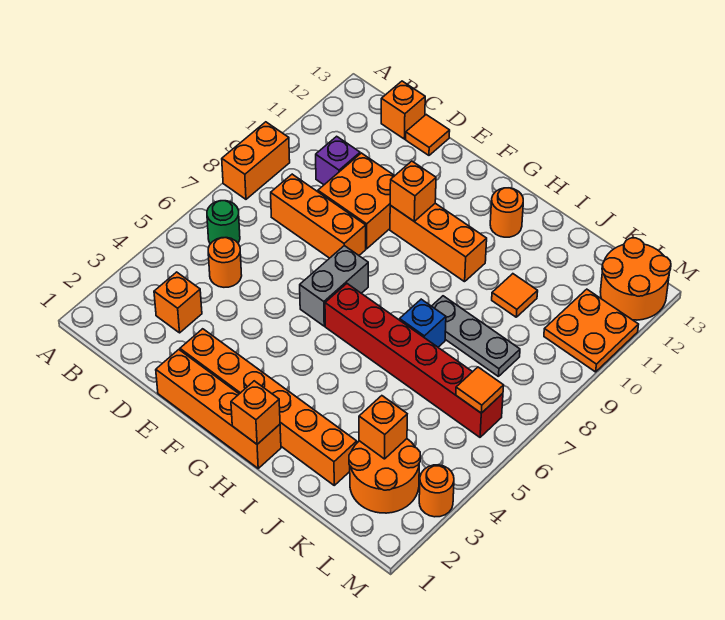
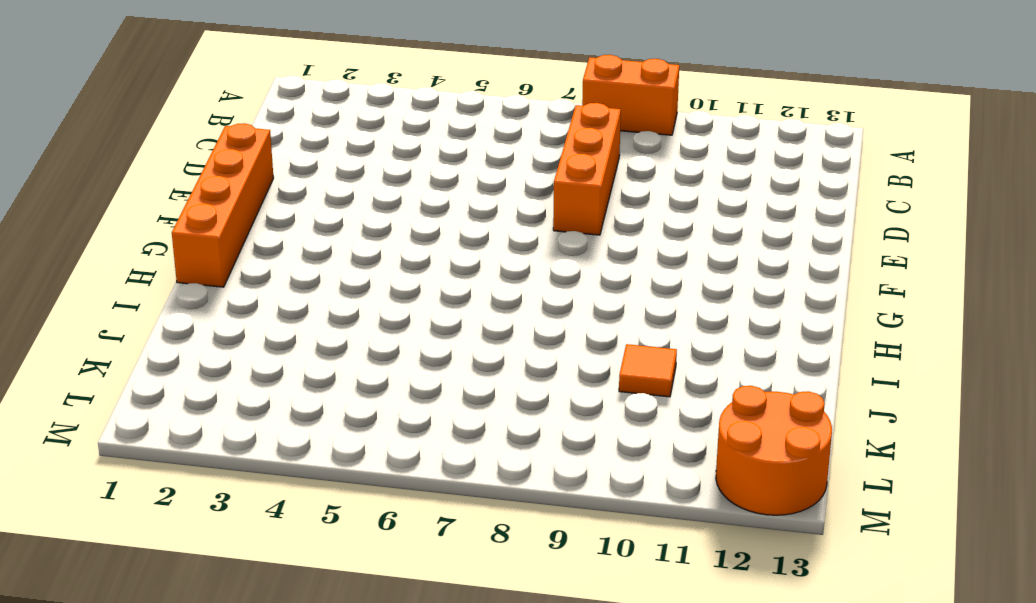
none -> green round brick B6 level 1
none -> orange brick C3 level 1
none -> orange round brick C5 level 1

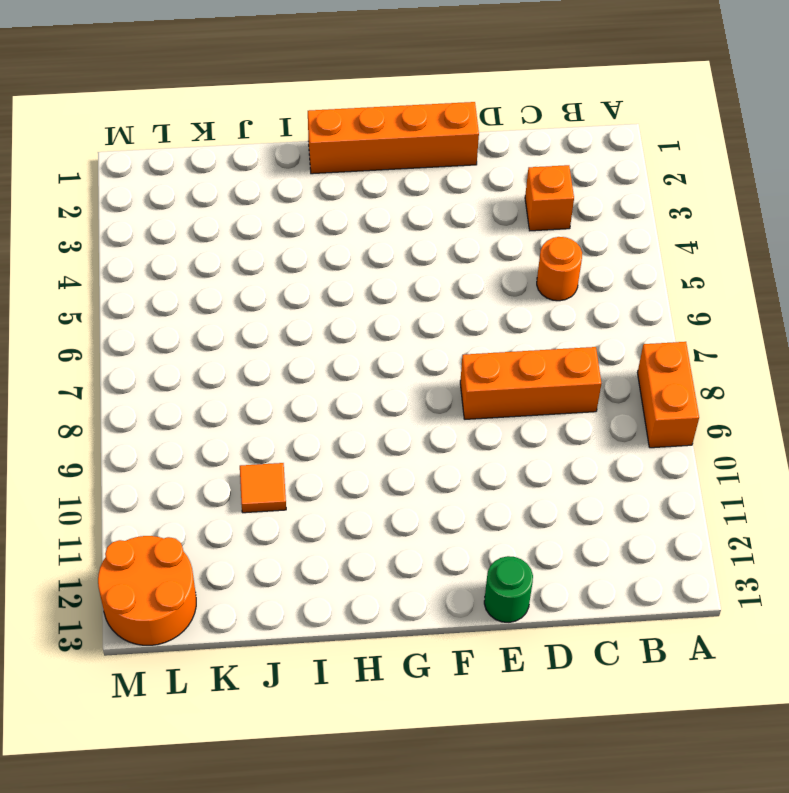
green round brick E13 level 1 -> green round brick B6 level 1
none -> purple brick C10 level 1
none -> orange brick C13 level 1
none -> orange brick D9:E10 level 1

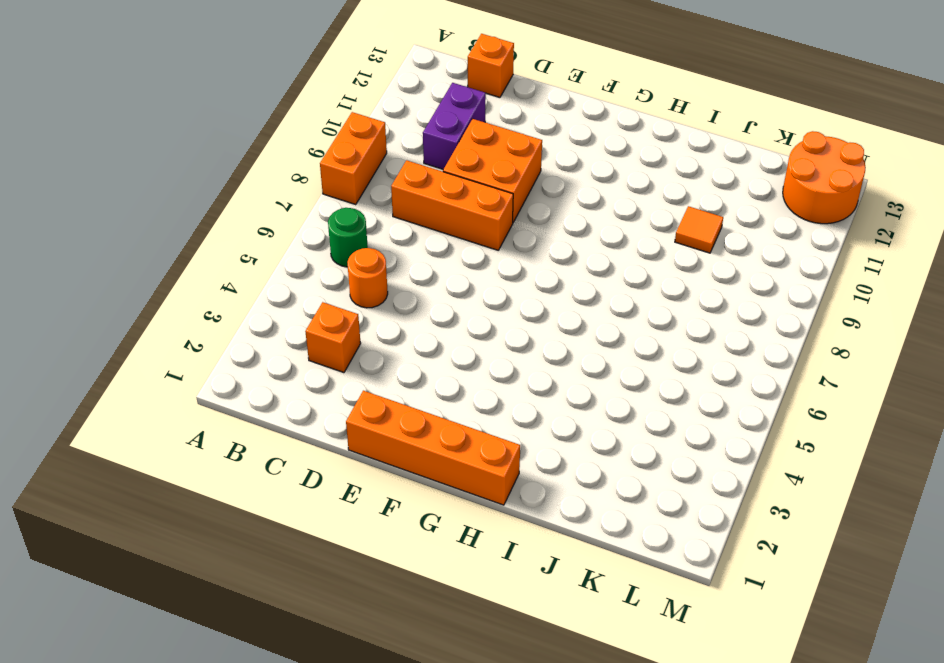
purple brick C10:C11 level 1 -> purple brick C10 level 1
none -> orange tile D13 level 1
none -> orange brick E2:J2 level 1
none -> grey brick F6:F7 level 1

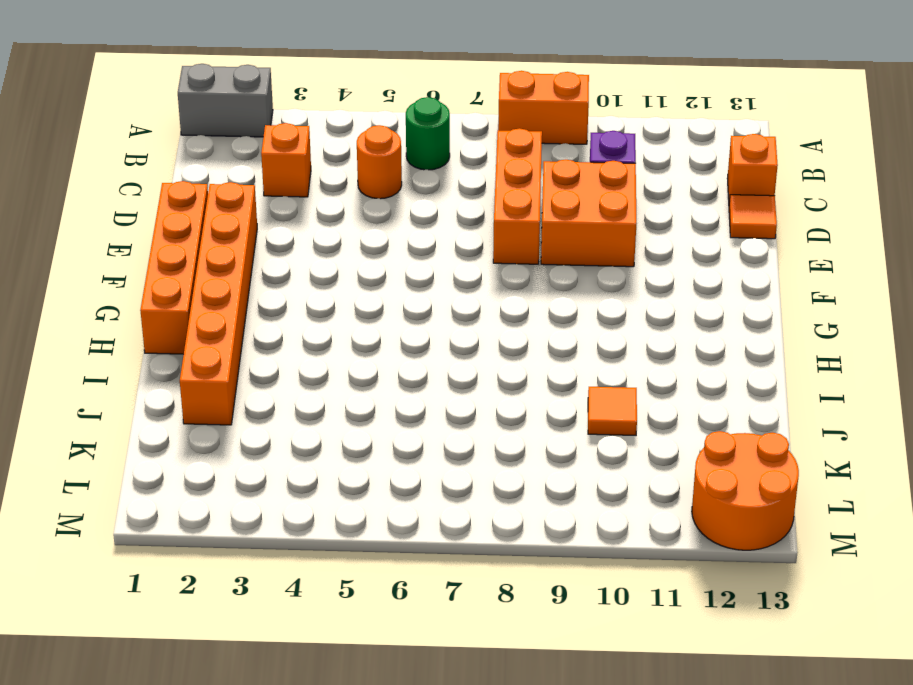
grey brick A1:A2 level 1 -> grey brick F6:F7 level 1
none -> orange brick F10:H10 level 1
none -> red brick G6:L6 level 1
none -> orange round brick H12 level 1

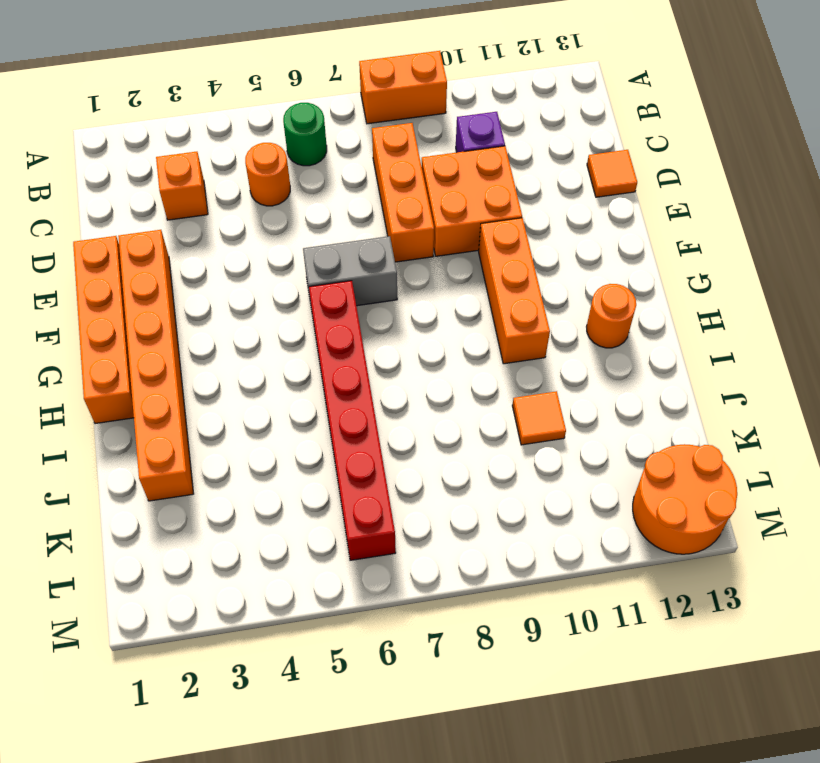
none -> orange brick C13 level 1
none -> blue brick I7 level 1
none -> grey plate I8:K8 level 1

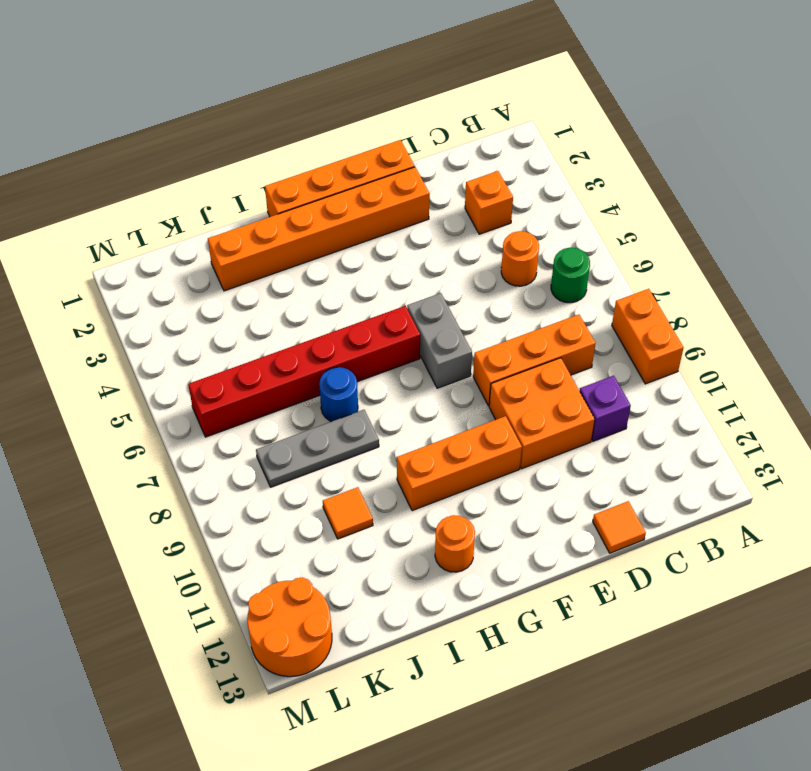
blue round brick I7 level 1 -> blue brick I7 level 1
none -> orange brick C13 level 1
none -> orange round brick K2:L3 level 1
none -> orange plate L10:M11 level 1

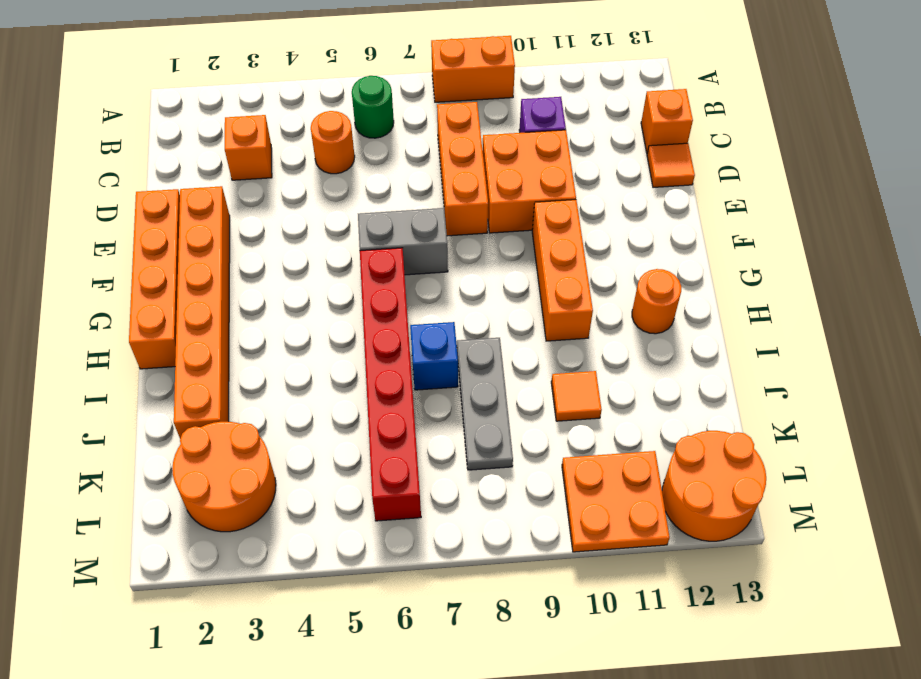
none -> orange round brick M3 level 1
none -> orange brick F10 level 2
none -> orange brick H1 level 2

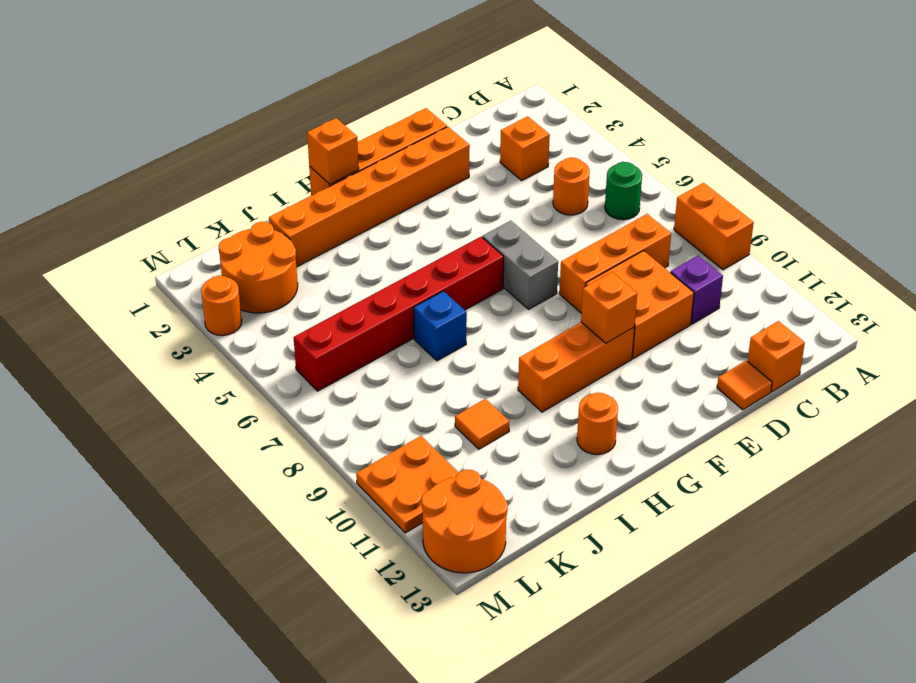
none -> grey plate I8:K8 level 1
none -> orange brick K3 level 2
none -> orange tile L6 level 2

